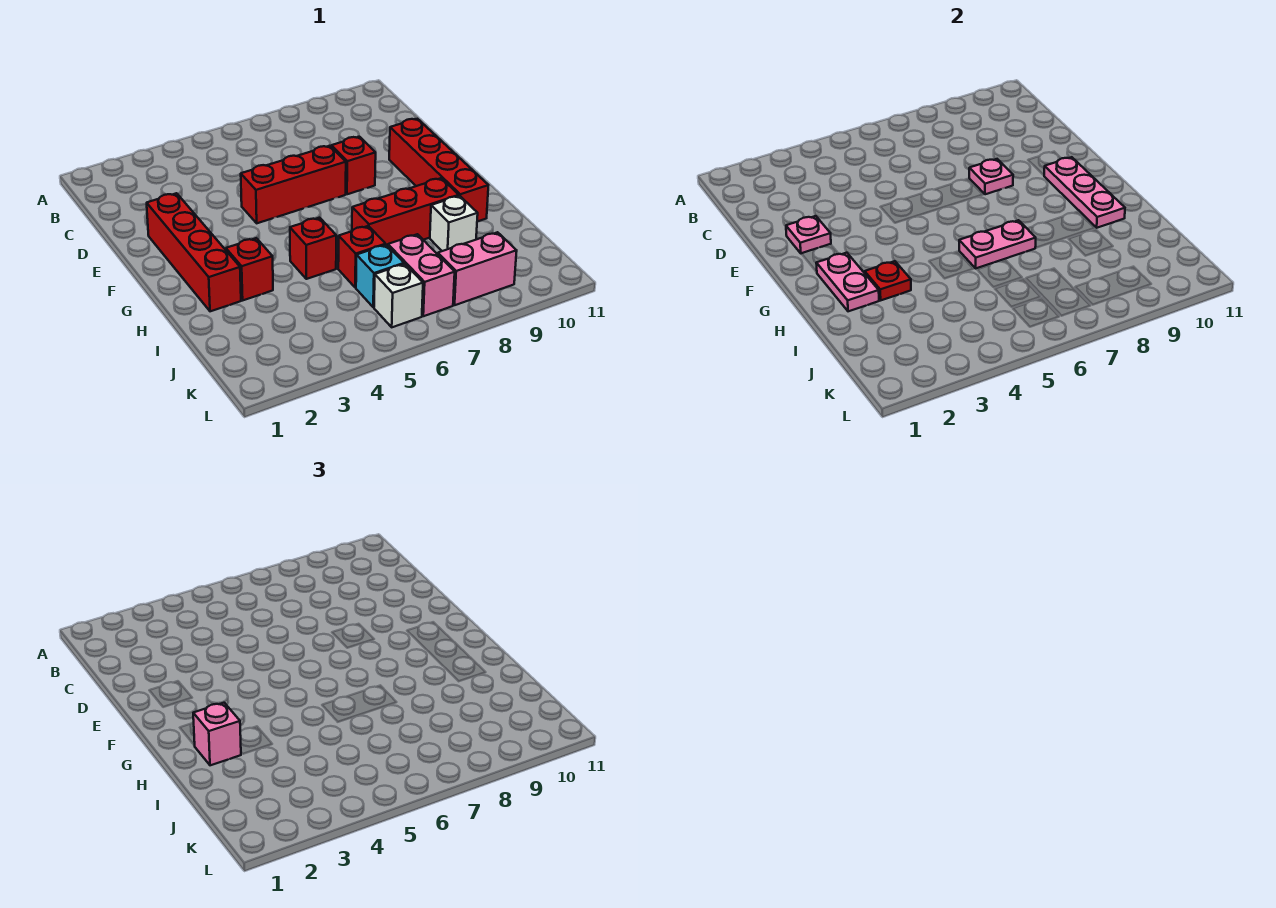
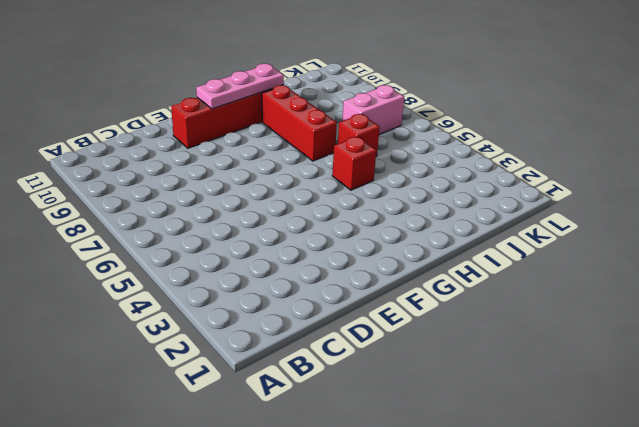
none -> red brick E2:H2 level 1
none -> red brick E5:E7 level 1
none -> red brick E8 level 1

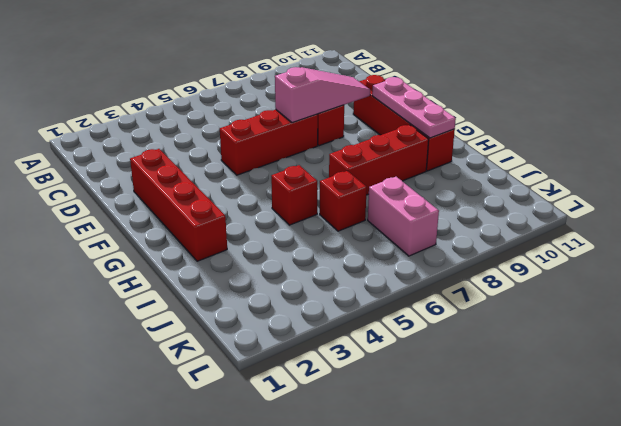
pink slope E7:E9 level 2 top 7 -> pink plate E8 level 2
none -> red brick H3 level 1
none -> white brick I9 level 1
none -> cyan brick J6 level 1

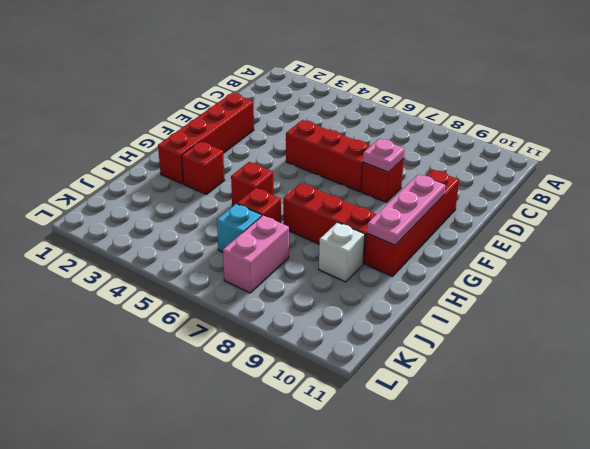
none -> white brick K6 level 1
none -> pink brick K8:K9 level 1
none -> pink plate E2 level 2

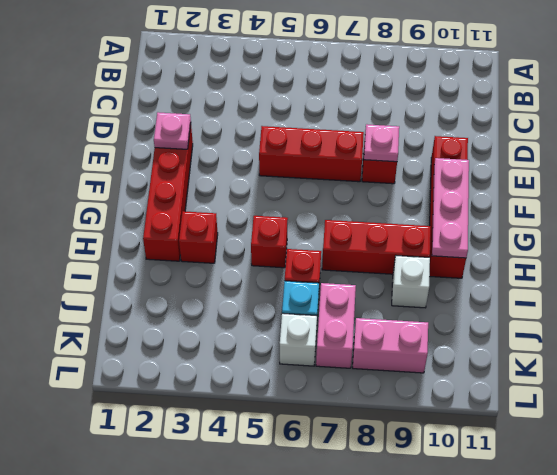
none -> pink plate G2:H2 level 2
none -> red plate H3 level 2
none -> pink plate H6:H7 level 2

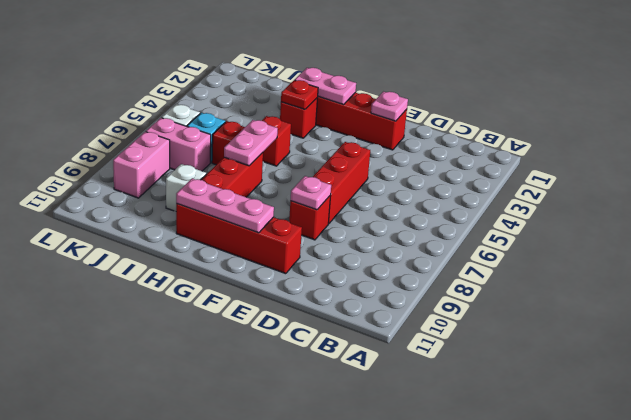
none -> pink brick H2 level 3

